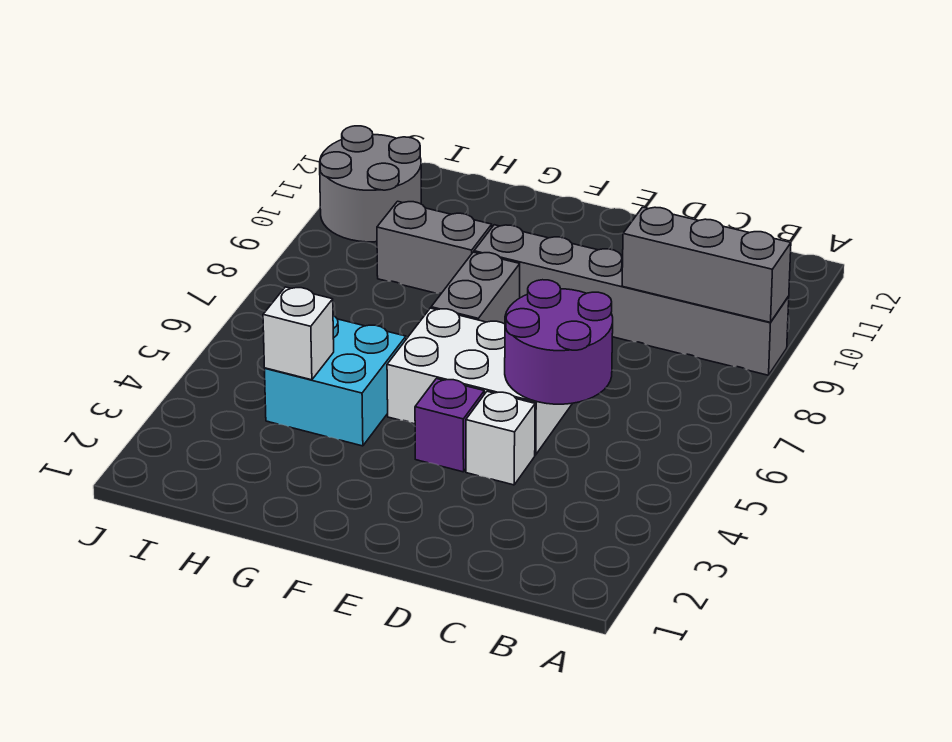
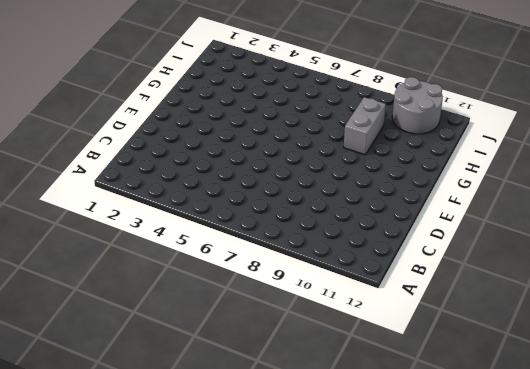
none -> grey brick A9:F9 level 1
none -> white brick D4 level 1

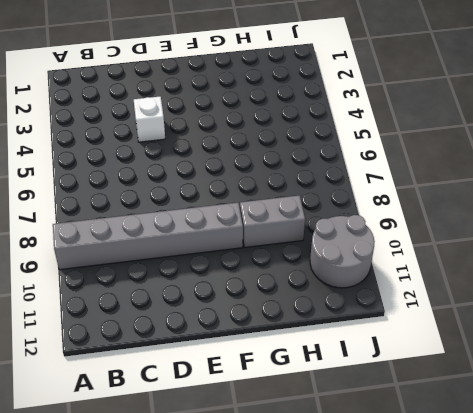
none -> white brick D5:F6 level 1
none -> purple brick E4 level 1

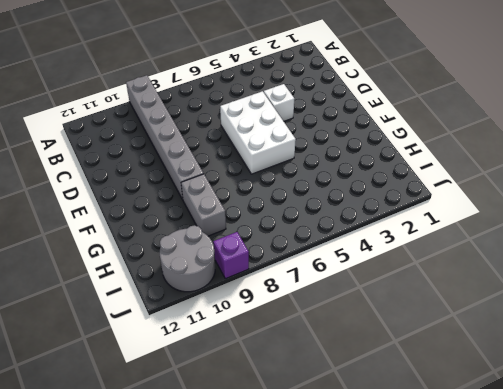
purple brick J9 level 1 -> purple brick E4 level 1
none -> grey brick F7:F8 level 1
none -> cyan brick G4:H5 level 1

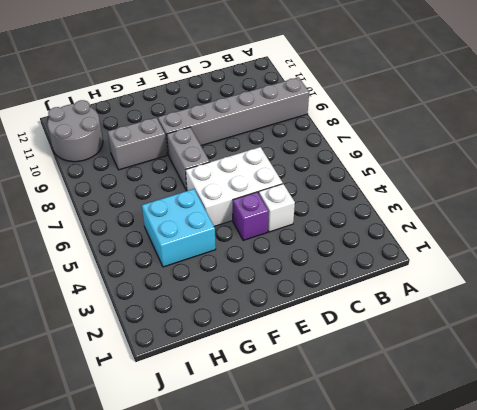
none -> grey brick A9:C9 level 2
none -> purple round brick C5:D6 level 2

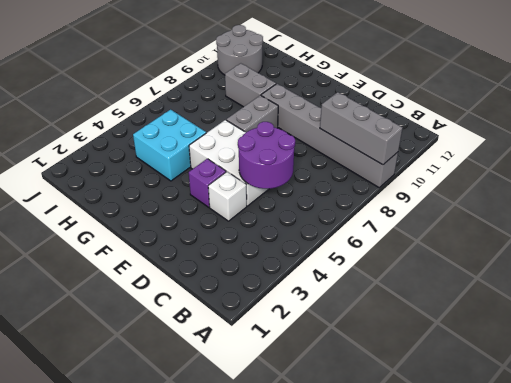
none -> white brick H4 level 2

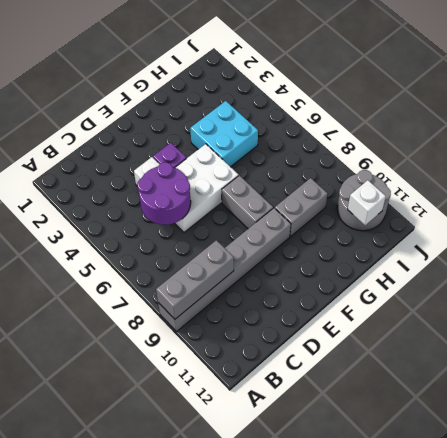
white brick I11 level 2 -> white brick H4 level 2

